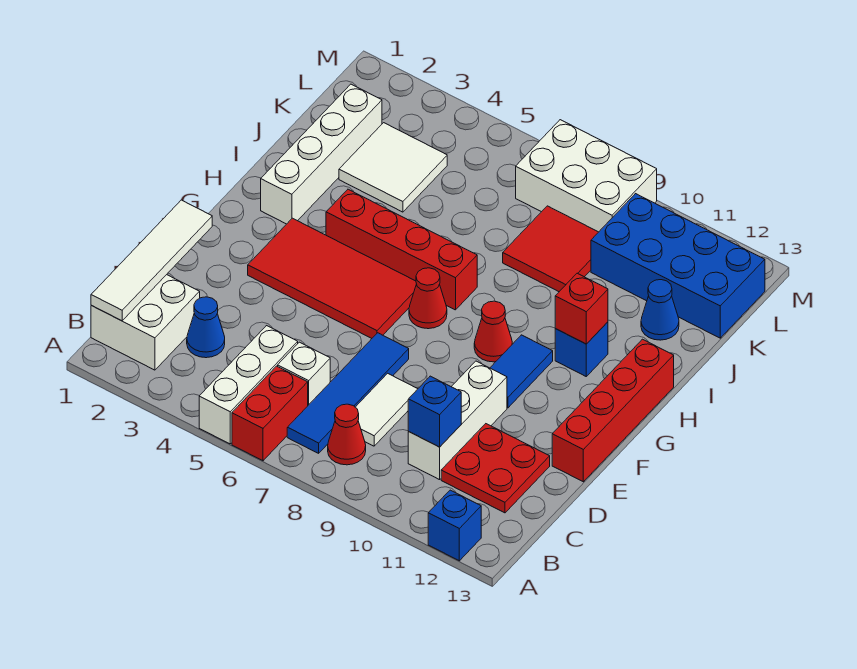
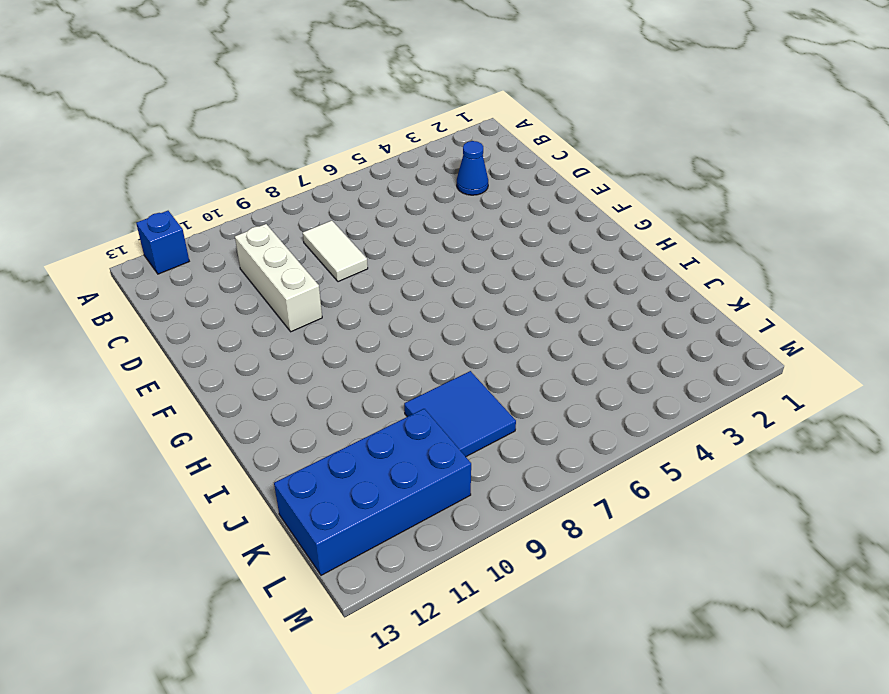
blue tile J8:K9 level 1 -> red tile J8:K9 level 1
none -> white brick A5:C5 level 1
none -> red brick A6:B6 level 1
none -> white brick B1:C2 level 1

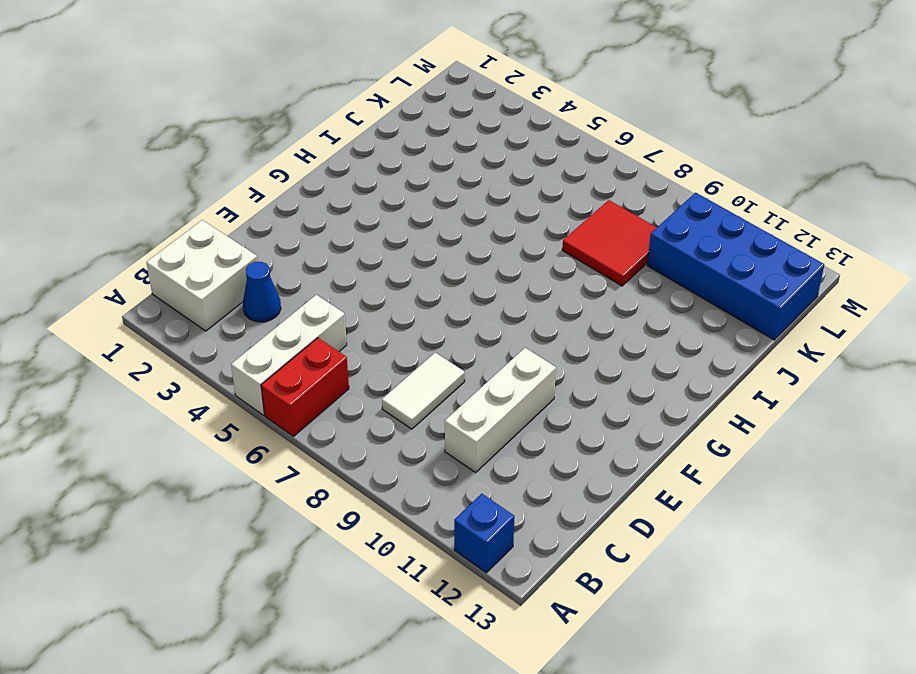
none -> blue tile B7:E7 level 1
none -> red cone B8 level 1
none -> white brick C6 level 1

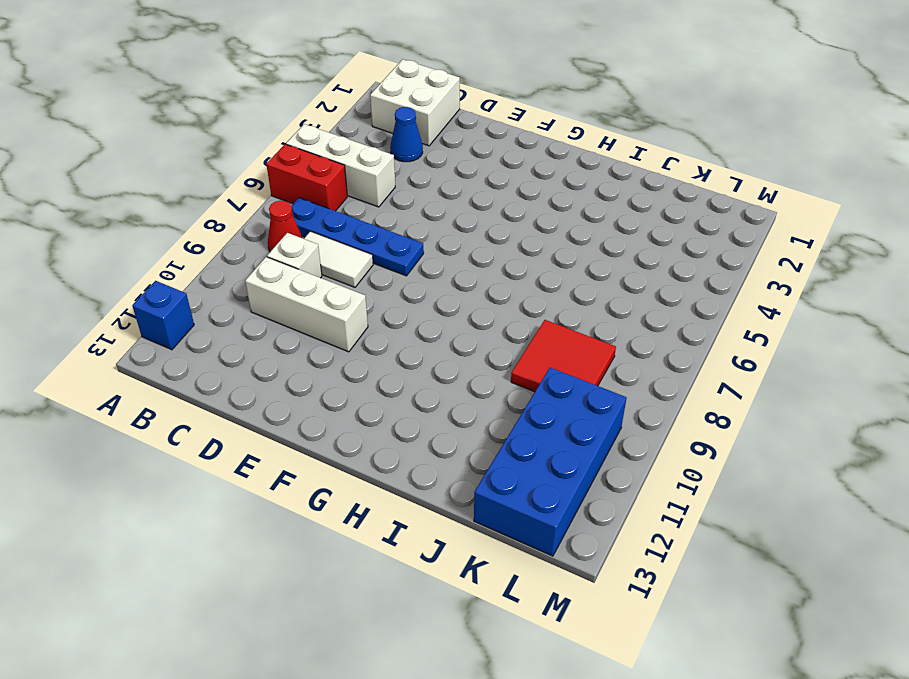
blue plate B7:E7 level 1 -> blue tile B7:E7 level 1
white brick C9 level 1 -> white brick C6 level 1
none -> red plate C11:D12 level 1
none -> red brick E13:H13 level 1
none -> red tile F3:G6 level 1

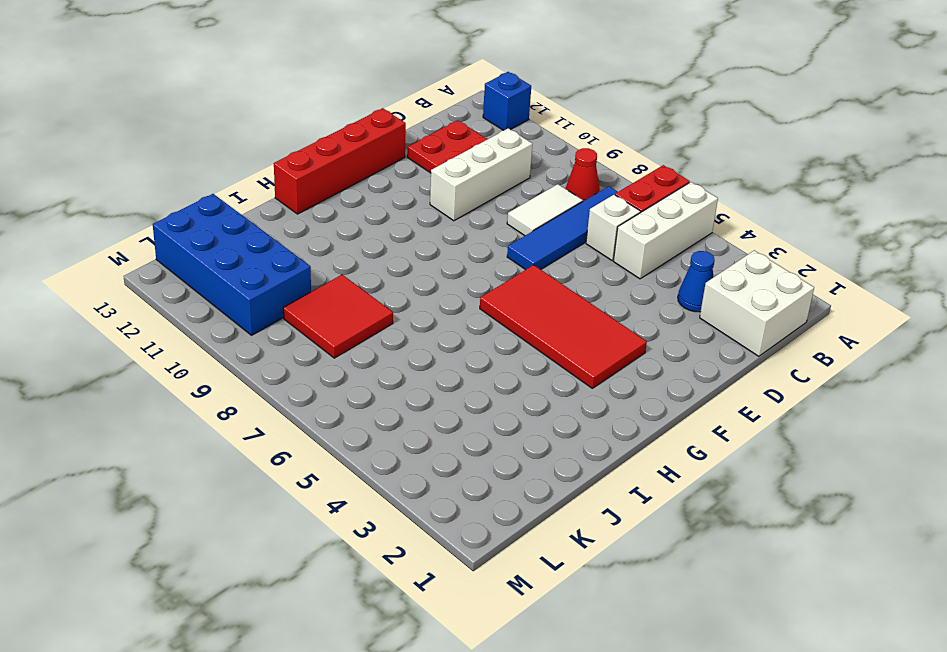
none -> blue tile F10:G10 level 1
none -> red cone G7 level 1
none -> red cone G9 level 1

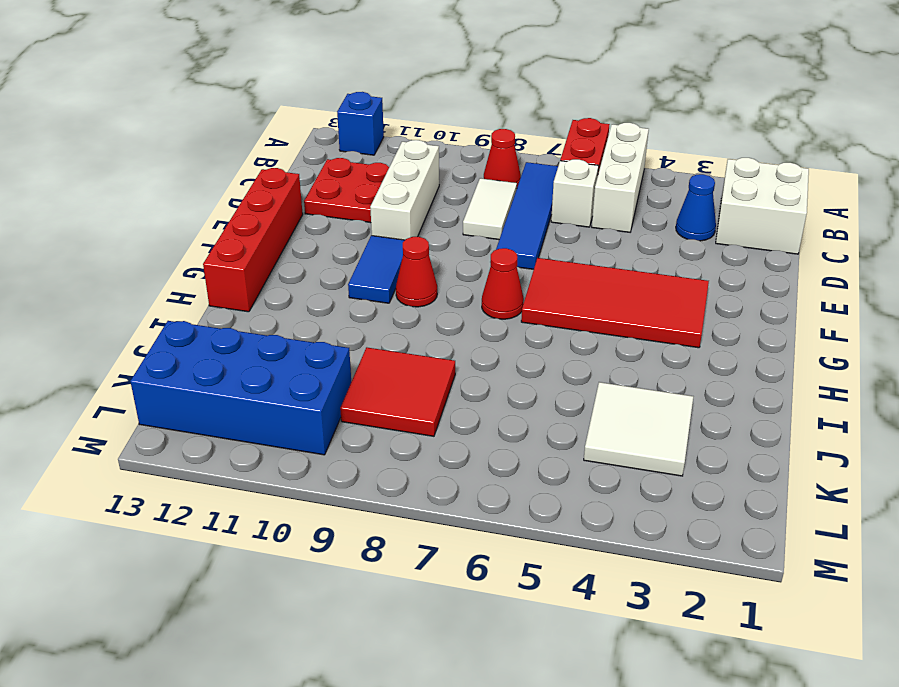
none -> white brick H2:K2 level 1
none -> red brick H4:H7 level 1
none -> blue brick H11 level 1

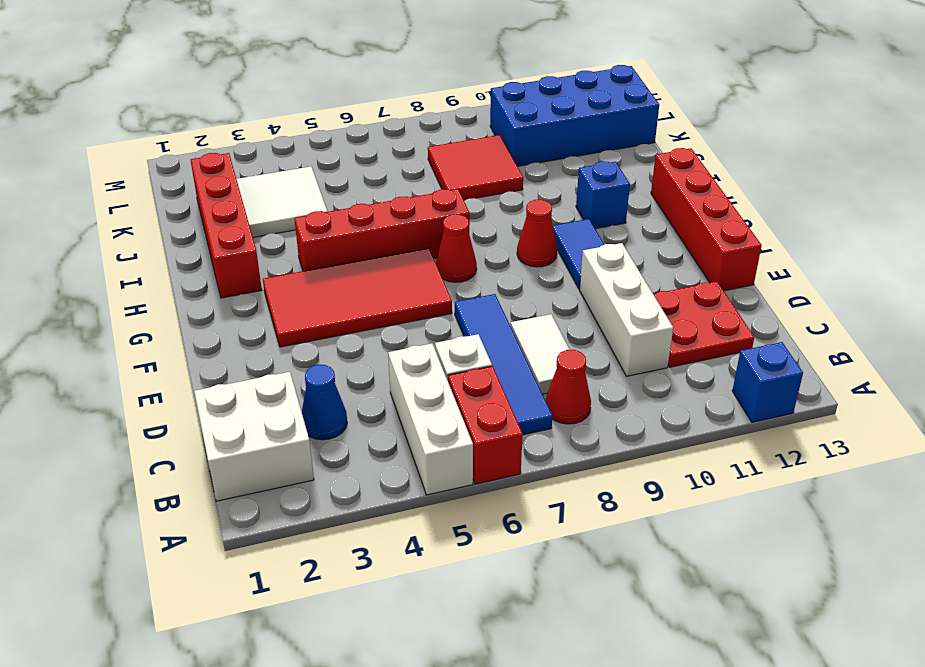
red brick H2:K2 level 1 -> white brick H2:K2 level 1
none -> blue cone J12 level 1
none -> white brick L7:M9 level 1
none -> white tile B1:E1 level 2

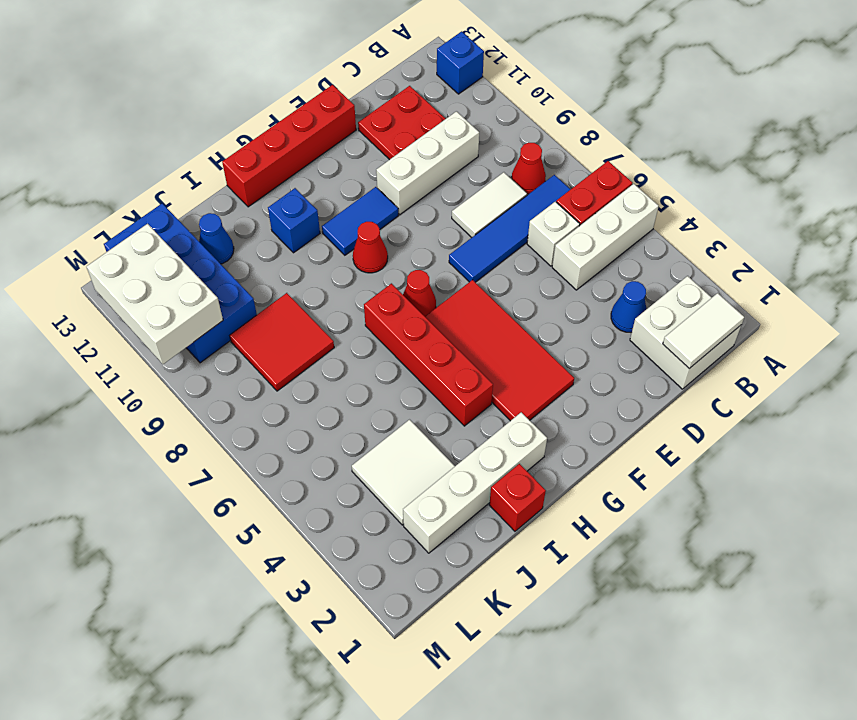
white tile B1:C1 level 2 -> white tile B1:E1 level 2
red brick I1 level 1 -> red brick H11 level 2
white brick L10:M12 level 2 -> white brick L7:M9 level 1
none -> blue brick C10 level 2

